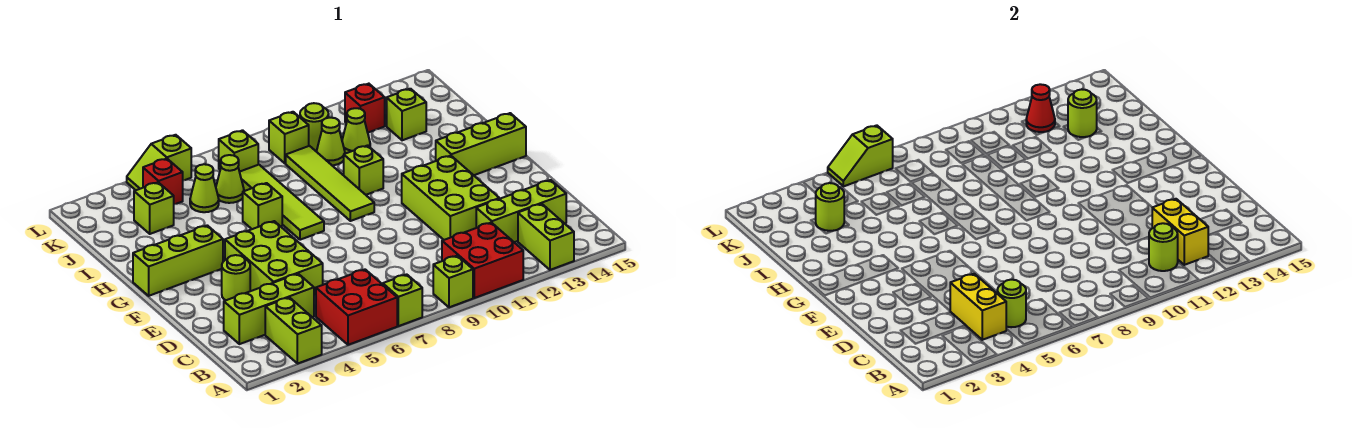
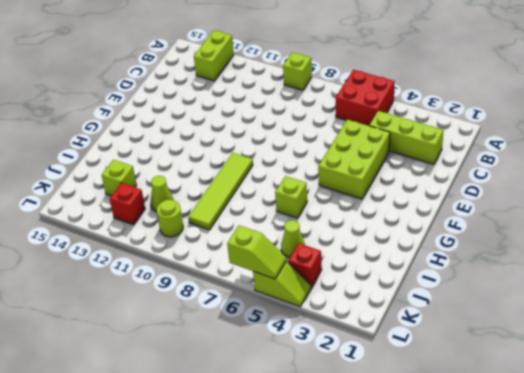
none -> lime brick A3:B3 level 1
none -> lime brick A7 level 1
none -> red brick A10:B11 level 1
none -> lime brick C12:C14 level 1

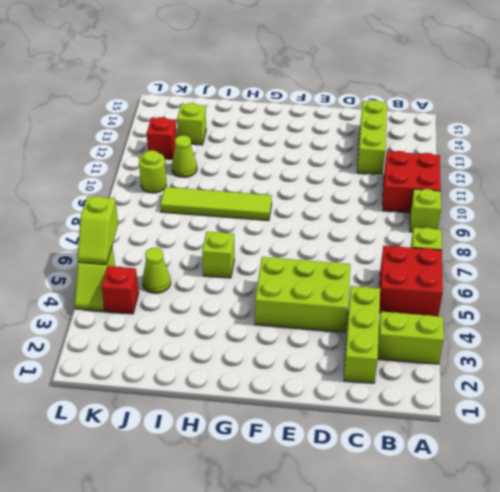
none -> lime brick A13:B13 level 1
none -> lime brick D11:F12 level 1
none -> lime round brick E3 level 1
none -> lime brick G1:G3 level 1

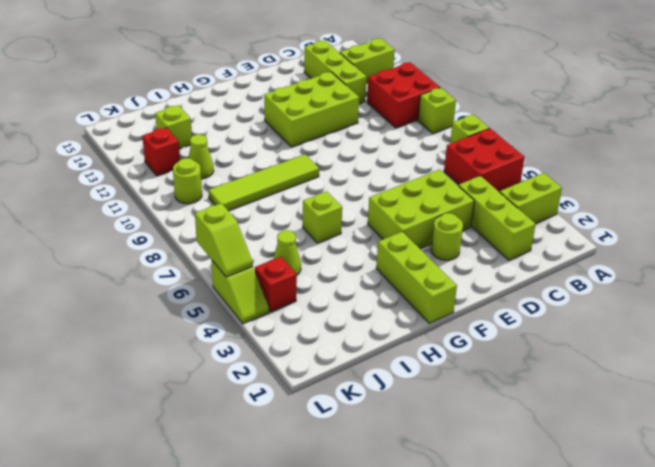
none -> lime tile G7:J7 level 1
none -> lime brick G13:G15 level 1
none -> lime brick H10 level 1
none -> lime brick J3 level 1

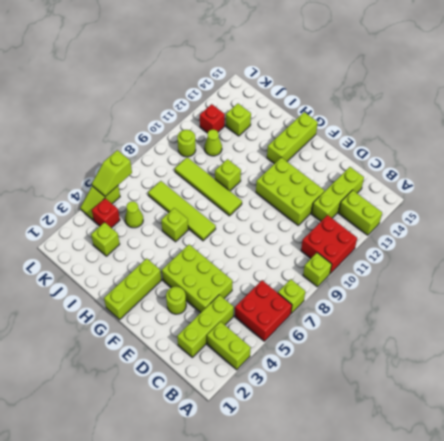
none -> lime cone J6 level 1
none -> lime cone J10 level 1
none -> lime brick K7 level 1
none -> lime brick K9 level 1

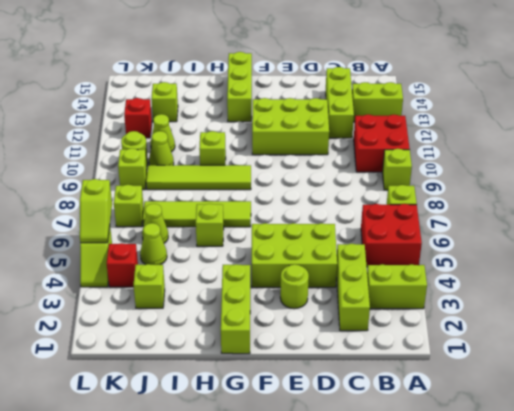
none -> yellow brick B4:C4 level 2
none -> lime round brick B5 level 2
none -> lime round brick B11 level 2
none -> yellow brick B12:C12 level 2

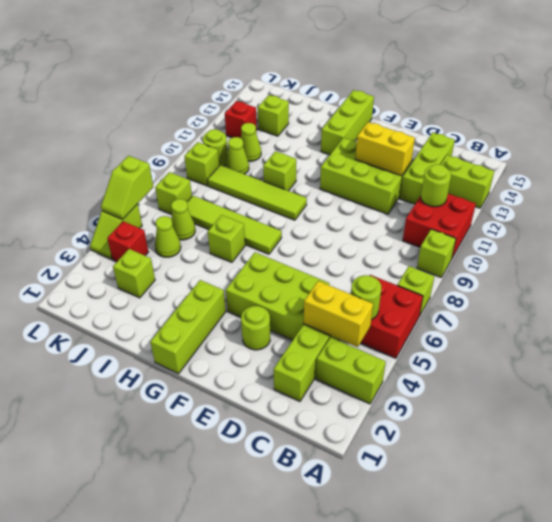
yellow brick D12:E12 level 2 -> yellow brick B12:C12 level 2
none -> lime round brick J3 level 2
none -> lime round brick J13 level 2
none -> red cone K12 level 2

